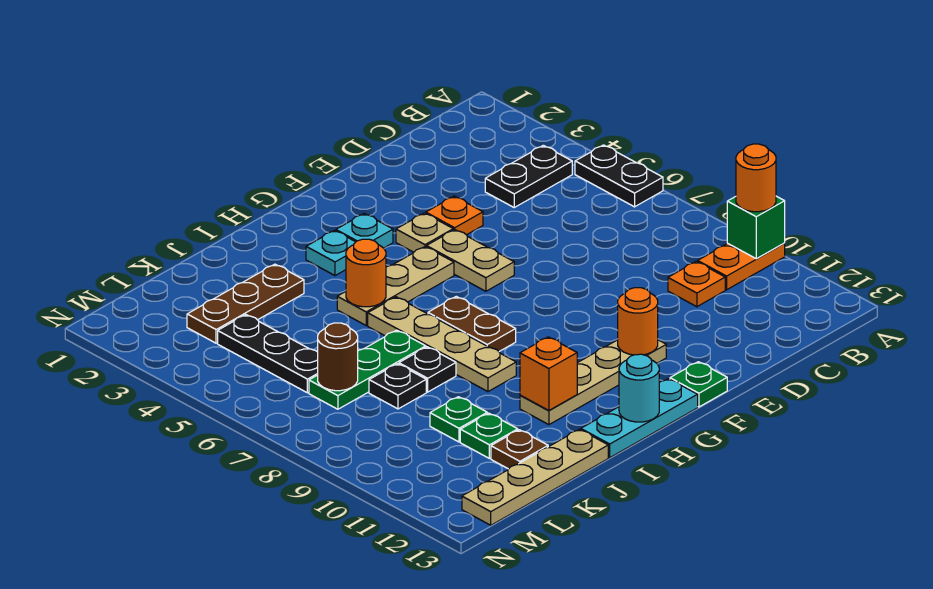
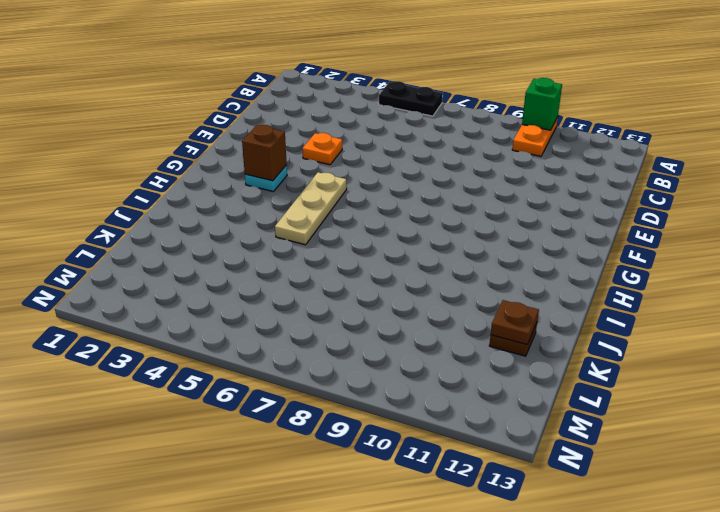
brown brick G3 level 2 -> none
brown plate K12 level 2 -> none
none -> black plate B4:C4 level 1
none -> orange plate C10 level 1
none -> tan plate F4 level 1
none -> tan plate F5:F6 level 1

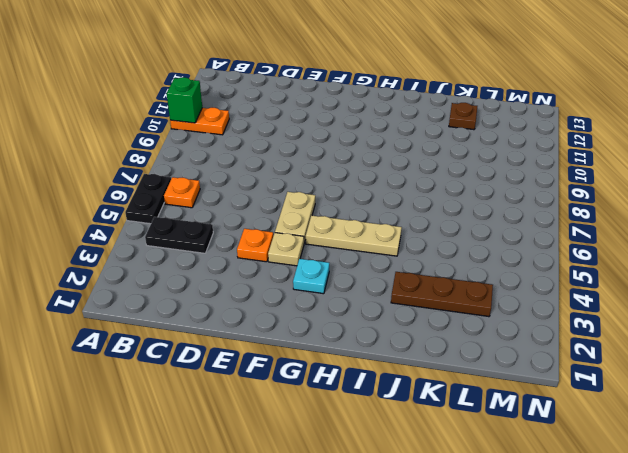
orange plate B6 level 1 -> orange plate C10 level 1
none -> tan plate F11:I11 level 1
none -> green plate F13 level 1
none -> cyan plate G13:I13 level 1
none -> cyan plate H3 level 1

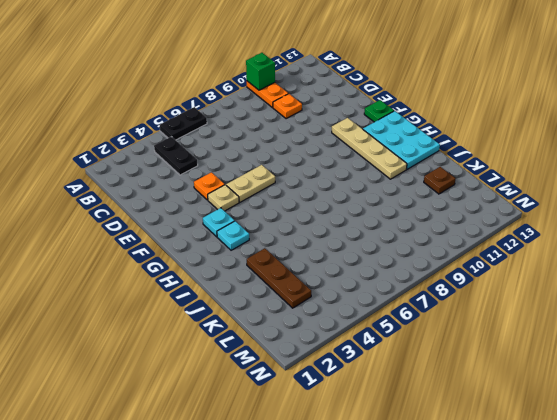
cyan plate G12:I13 level 1 -> cyan plate G13:I13 level 1
none -> tan plate G5:I5 level 1
none -> brown plate H7:H8 level 1
none -> tan plate I6:I9 level 1
none -> green plate J7:L7 level 1

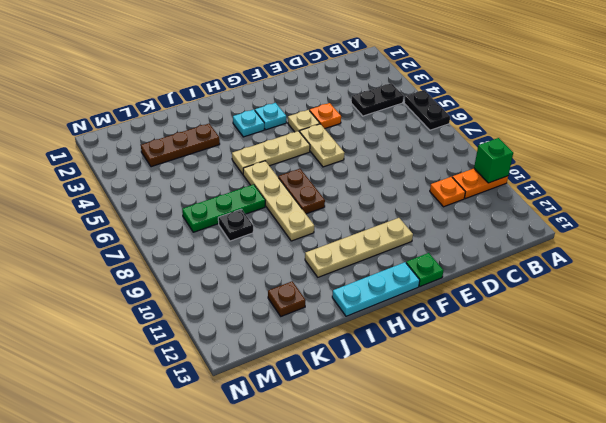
none -> black plate J8 level 1
none -> tan plate J13:M13 level 1
none -> green plate K10 level 1
none -> green plate K11 level 1

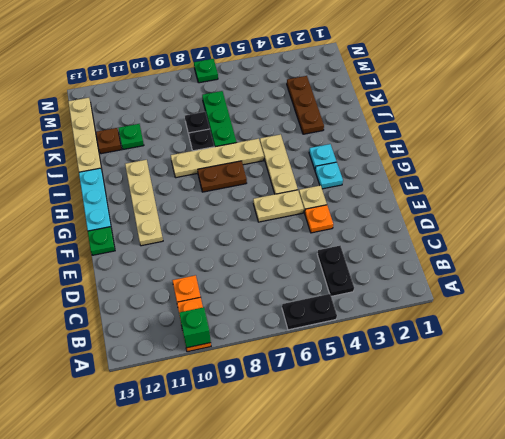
green plate N7 level 1 -> green plate K10 level 1
none -> black plate L4:L6 level 1
none -> orange round brick F11 level 2
none -> cyan round brick H13 level 2
none -> orange round brick I5 level 2

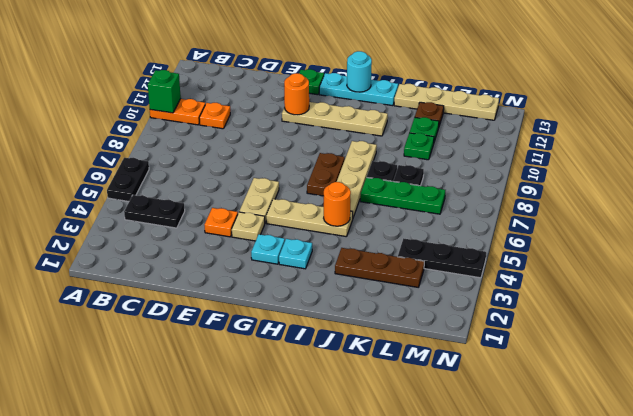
black plate L4:N4 level 1 -> black plate L4:L6 level 1
none -> orange brick I11 level 2
none -> brown round brick L7 level 2
none -> orange round brick A10 level 3

